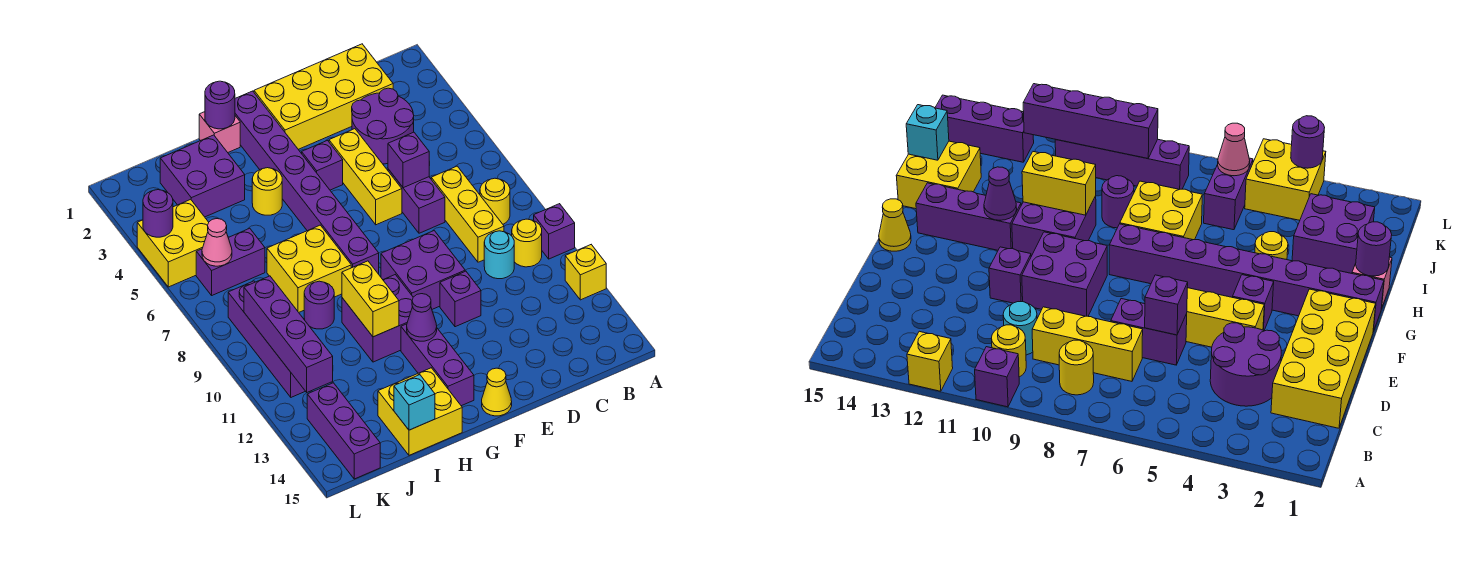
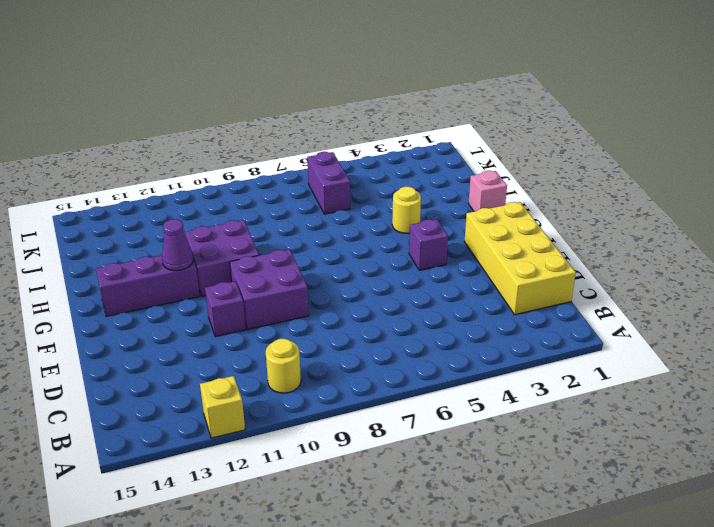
none -> purple brick A10 level 1
none -> yellow round brick B8 level 1
none -> purple round brick C3:D4 level 1
none -> yellow brick C7:C9 level 1

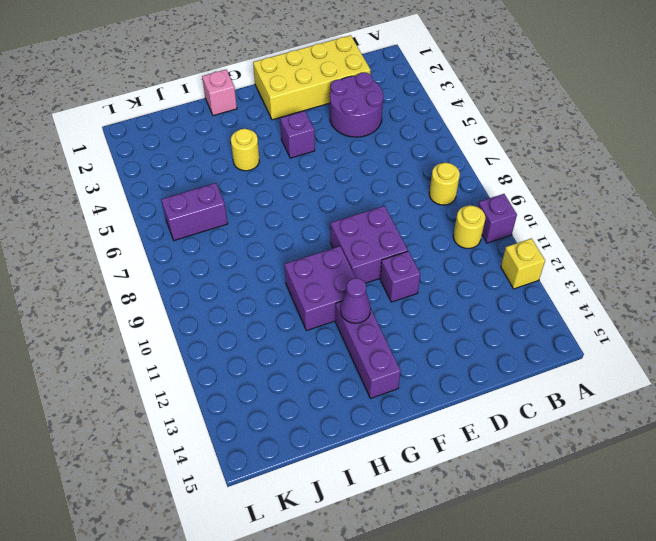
none -> yellow brick C7:C9 level 1
none -> cyan round brick C10 level 1
none -> purple brick D6:D7 level 1
none -> yellow brick E4:E6 level 1

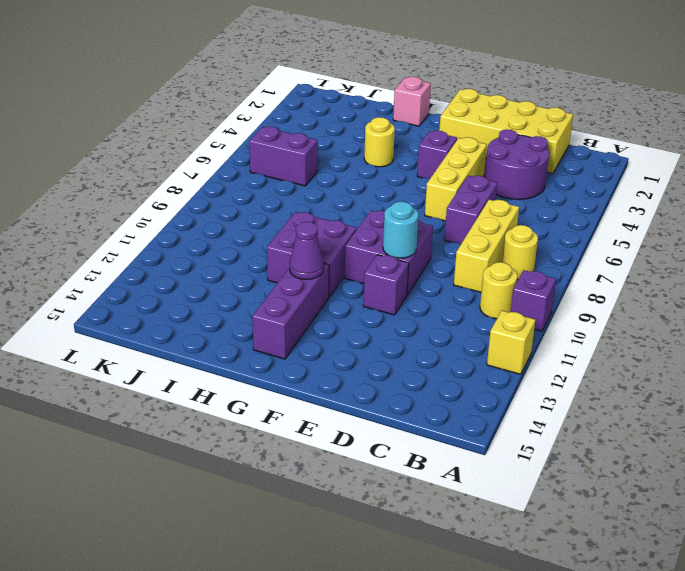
cyan round brick E10 level 2 -> cyan round brick C10 level 1
none -> yellow cone F15 level 1
none -> purple brick G1:G8 level 1
none -> yellow brick H7:I8 level 1
none -> yellow brick H14:I15 level 1

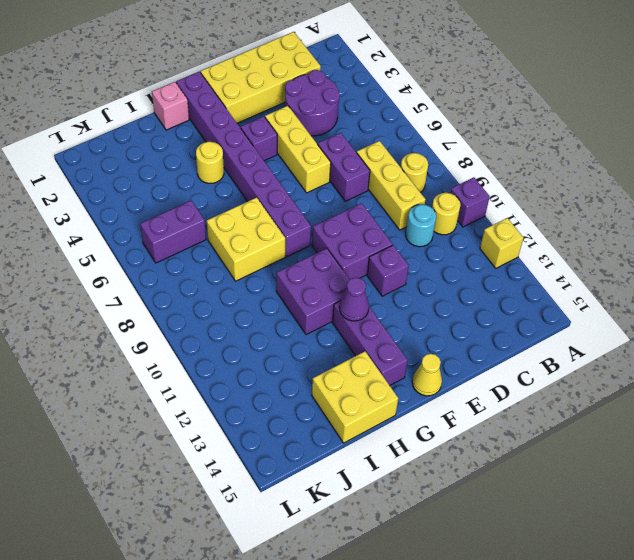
none -> purple brick I2:J3 level 1
none -> purple round brick I9 level 1
none -> yellow brick K4:L5 level 1
none -> purple brick K8:K11 level 1

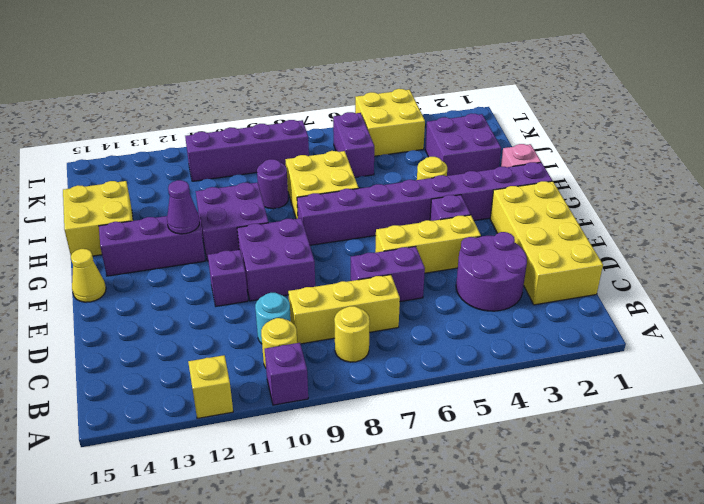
none -> purple brick K13:K15 level 1
none -> purple brick D6 level 2
none -> purple round brick H1 level 2
none -> yellow brick H10:H11 level 2

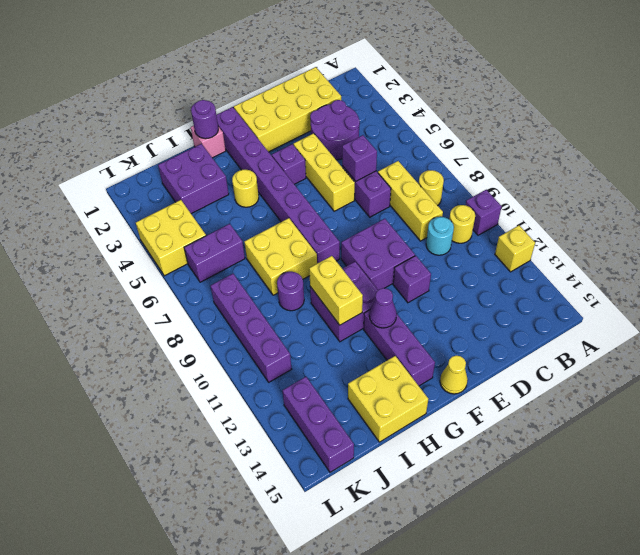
none -> cyan brick I15 level 2
none -> pink cone K6 level 2
none -> purple brick K9:K12 level 2
none -> purple round brick L4 level 2

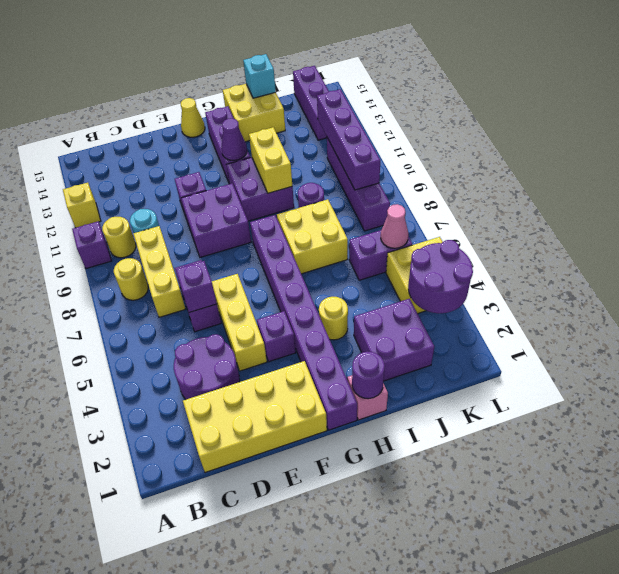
purple round brick K3:L4 level 2 -> purple round brick L4 level 2

